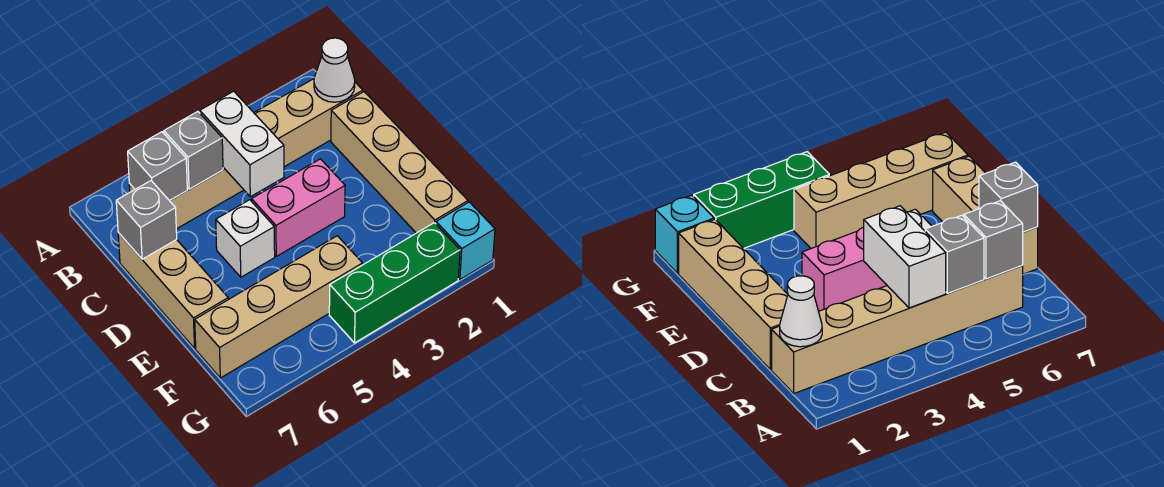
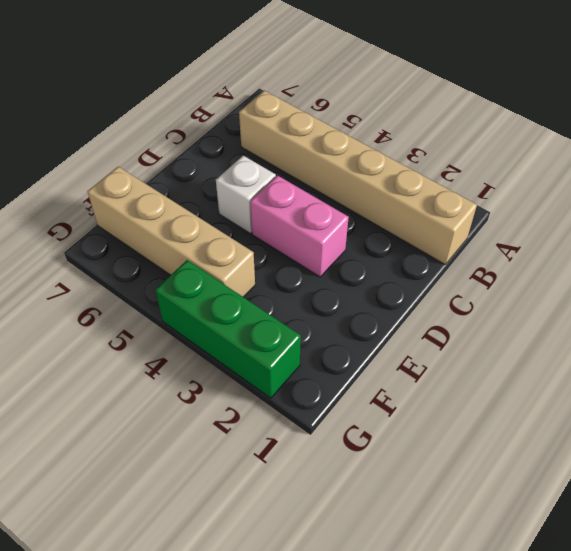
none -> tan brick C1:F1 level 1
none -> tan brick C7:E7 level 1
none -> cyan brick G1 level 1

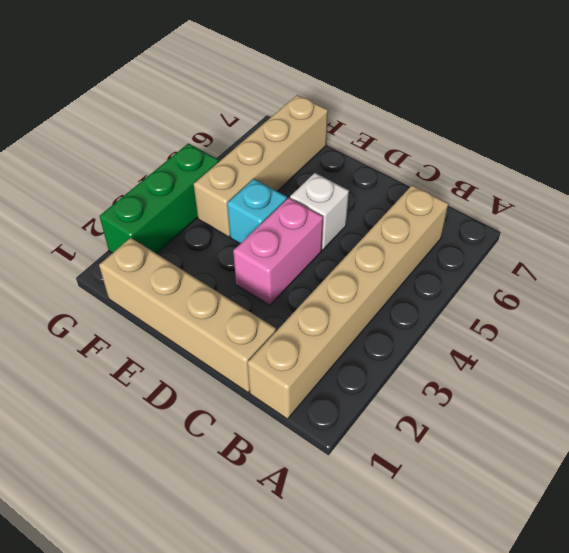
cyan brick E4 level 1 -> cyan brick G1 level 1
none -> tan brick C7:E7 level 1
none -> white cone B1 level 2
none -> white brick B4:C4 level 2

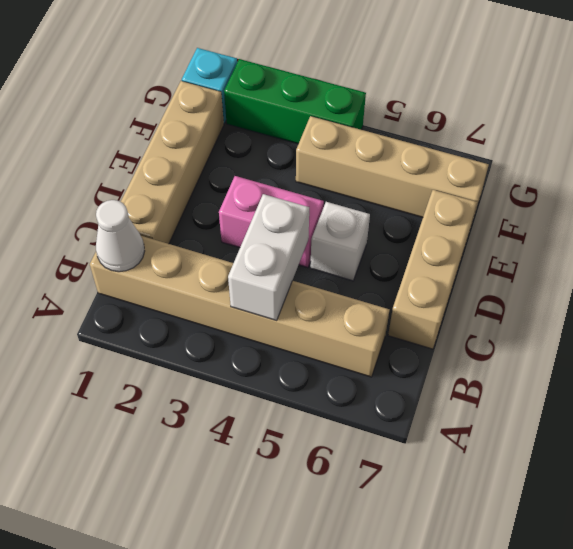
none -> grey brick B5 level 2
none -> grey brick B6 level 2
none -> grey brick C7 level 2

